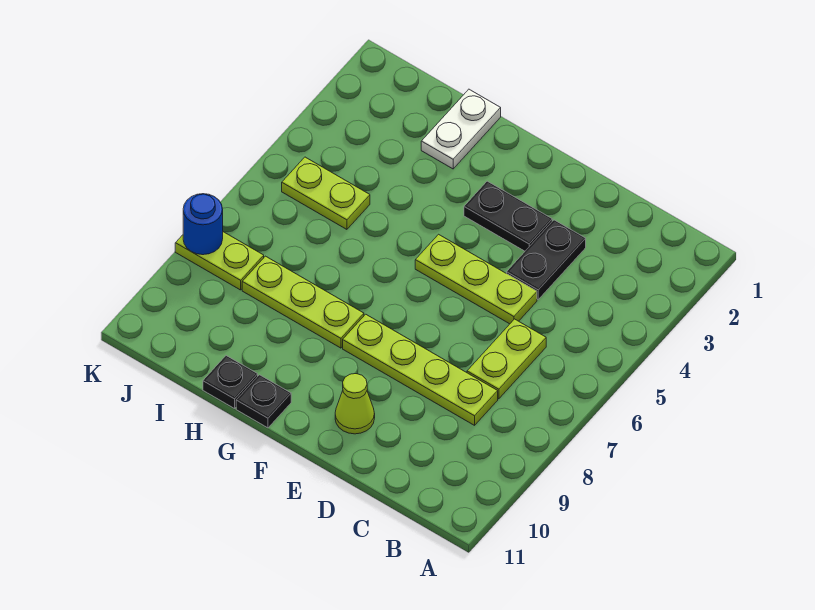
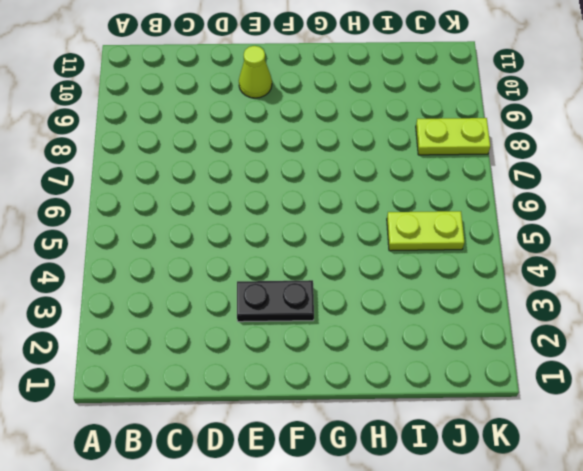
none -> lime plate C6:C7 level 1
none -> lime plate C8:F8 level 1
none -> black plate D3:D4 level 1

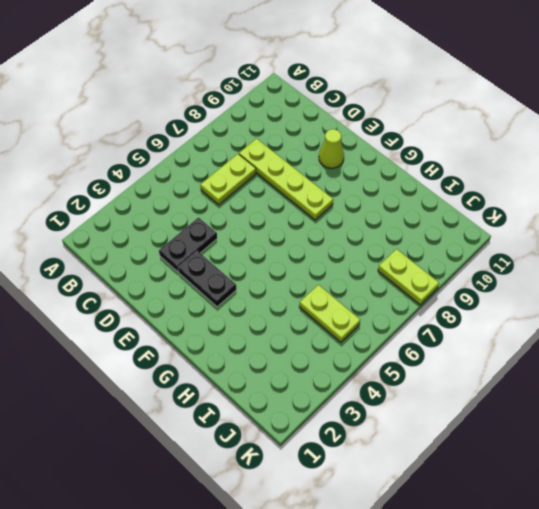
none -> lime plate D5:F5 level 1
none -> lime plate G8:I8 level 1
none -> black plate G11 level 1

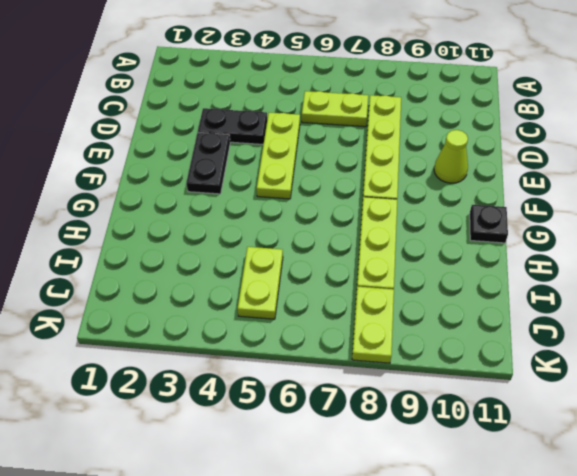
none -> white plate H1:H2 level 1
none -> black plate H11 level 1
none -> blue round brick K8 level 2

